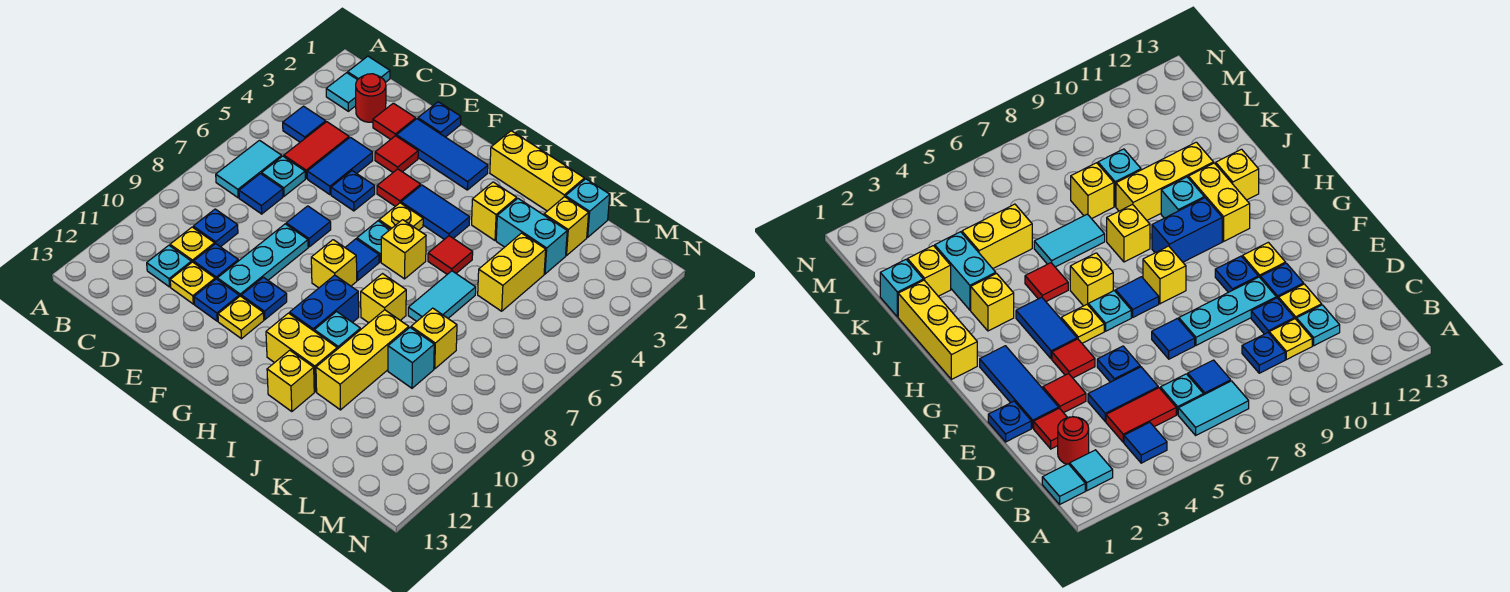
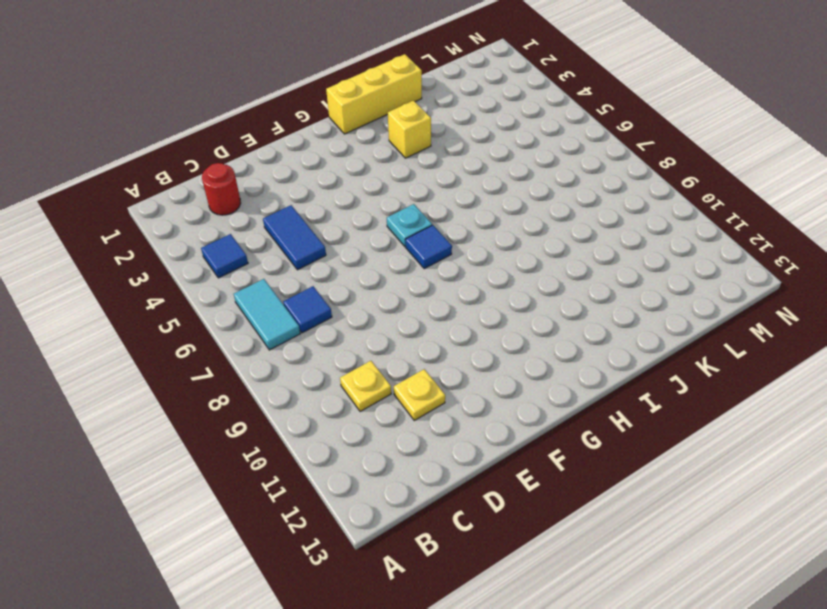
none -> cyan tile B1 level 1
none -> cyan tile B2 level 1
none -> red tile C4:C5 level 1
none -> cyan plate C6 level 1

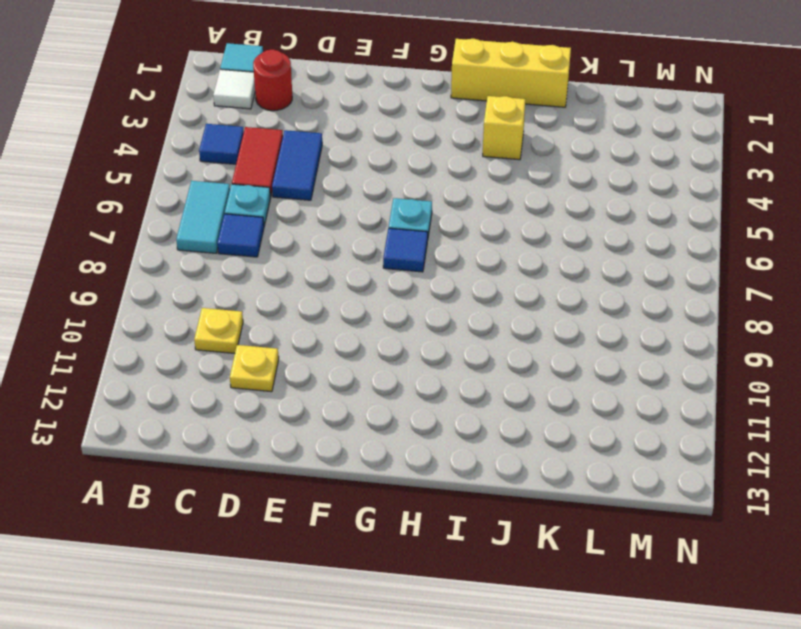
white tile B2 level 1 -> cyan tile B2 level 1
none -> blue plate C9 level 1
none -> cyan plate C11 level 1
none -> red tile D2 level 1
none -> blue plate D10 level 1

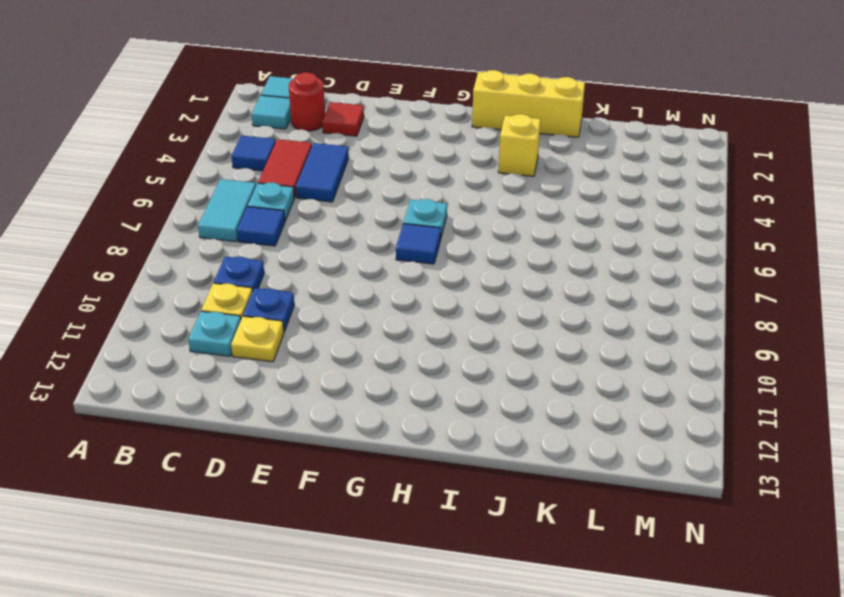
none -> blue plate E1 level 1
none -> blue tile E2:G2 level 1
none -> red tile E3 level 1
none -> blue plate E5 level 1

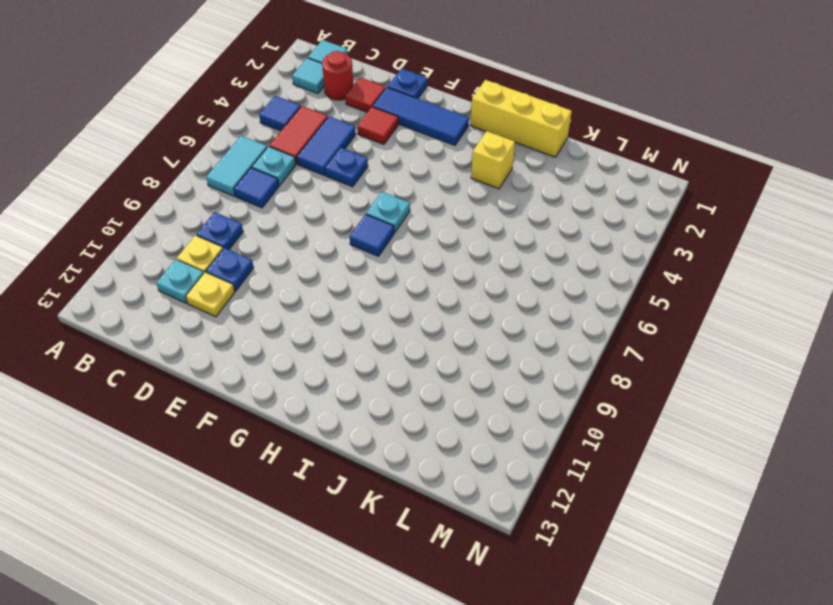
none -> blue tile E7 level 1
none -> cyan plate E8:E10 level 1
none -> blue plate E11 level 1
none -> red tile F4 level 1

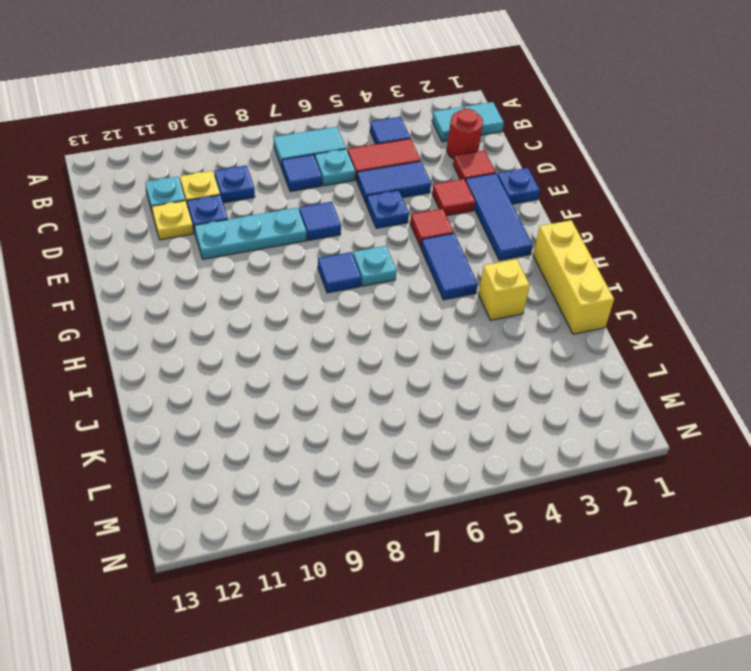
none -> blue plate E11 level 1
none -> blue plate F10 level 1
none -> yellow plate F11 level 1
none -> yellow plate G5 level 1

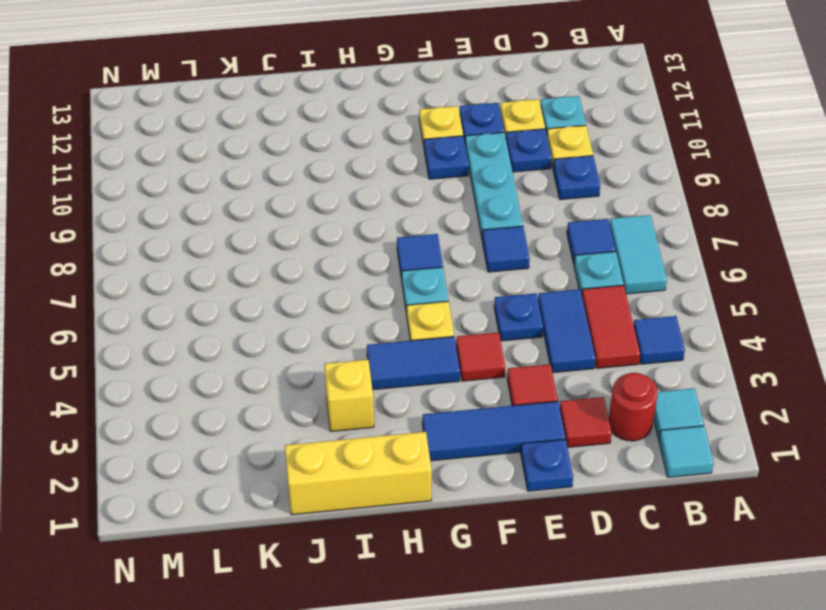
none -> yellow brick G8 level 1
none -> yellow brick H6 level 1
none -> blue brick H9:H10 level 1
none -> yellow brick H11:I11 level 1

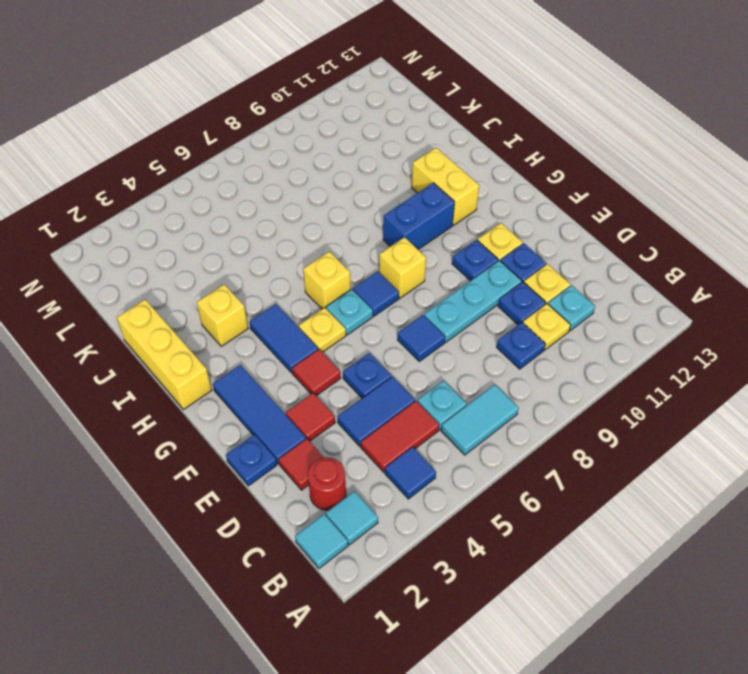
none -> blue tile C7 level 1
none -> red tile I5 level 1
none -> yellow brick I8 level 1
none -> cyan brick I10 level 1

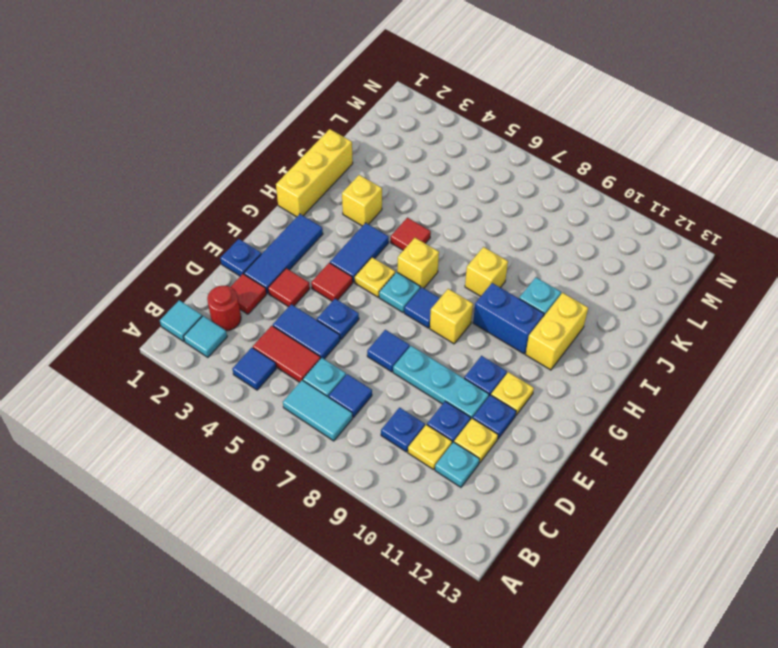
none -> yellow brick I12 level 1
none -> cyan brick J3:K3 level 1
none -> cyan tile J6:J7 level 1
none -> yellow brick J9:J11 level 1

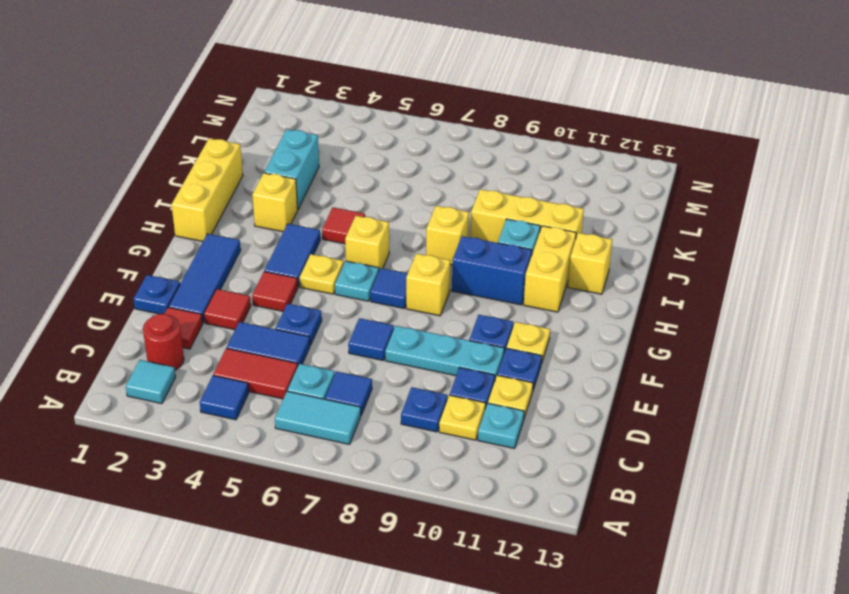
none -> cyan tile B1 level 1
none -> cyan tile J6:J7 level 1
none -> cyan brick K1 level 1
none -> yellow brick K2 level 1

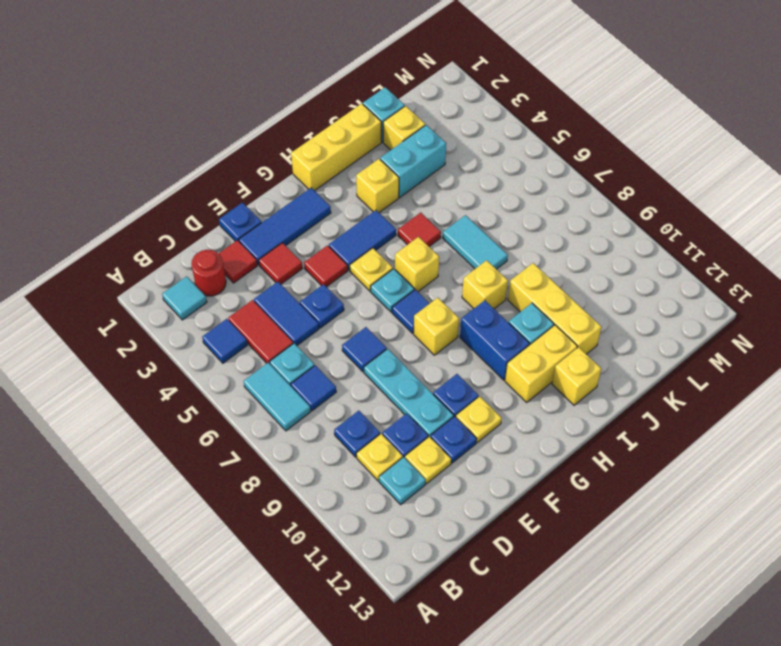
none -> cyan tile B1 level 1
none -> yellow brick K4:K5 level 1
none -> yellow brick K8 level 1
none -> cyan brick K9 level 1

